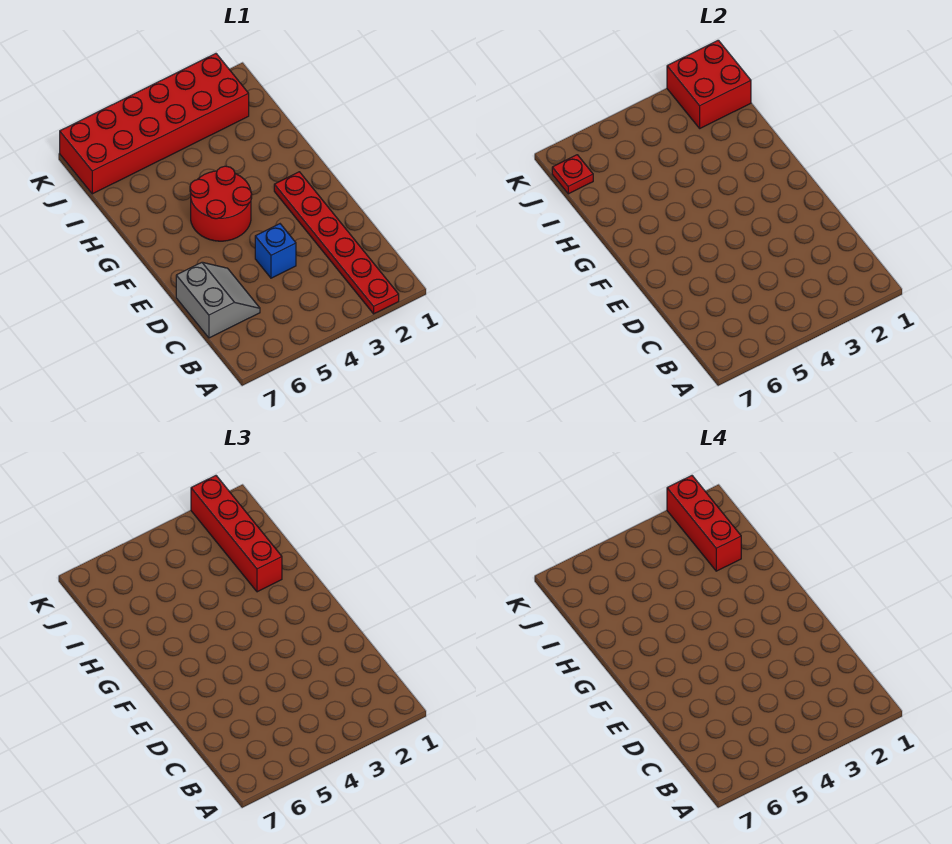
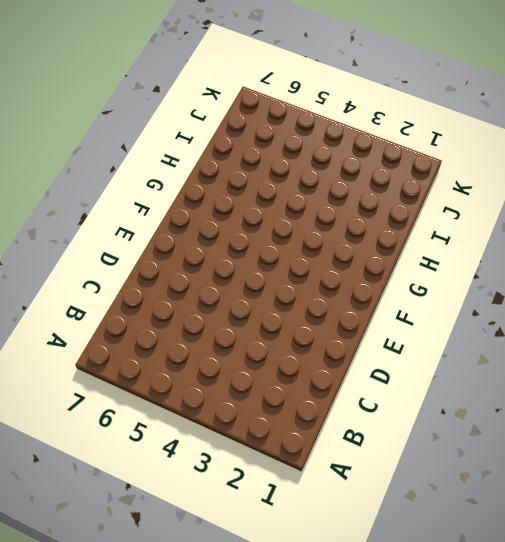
none -> red plate A2:F2 level 1
none -> grey slope C6:D7 level 1 top 7

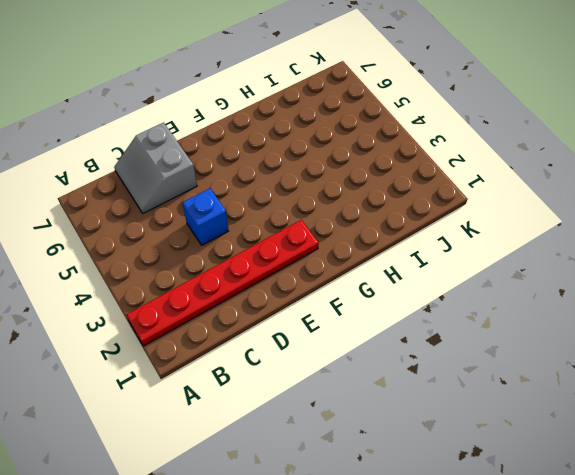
grey slope C6:D7 level 1 top D -> grey slope C6:D7 level 1 top 7
none -> red round brick F4:G5 level 1
none -> red brick J2:K7 level 1

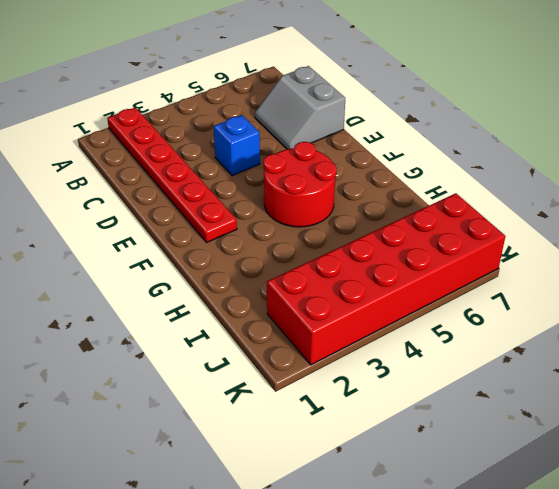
none -> red brick J1:K2 level 2
none -> red plate J7 level 2

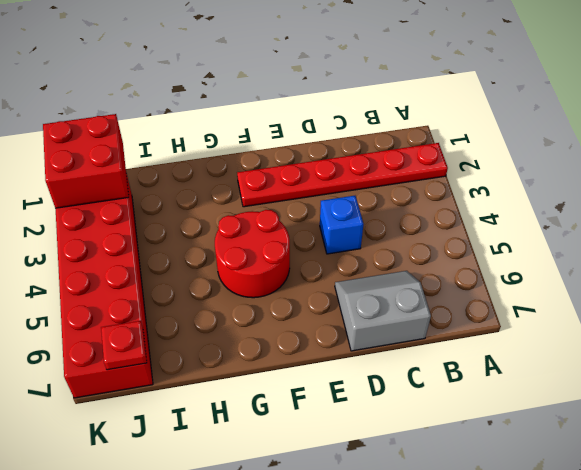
none -> red brick H2:K2 level 3
none -> red brick I2:K2 level 4

